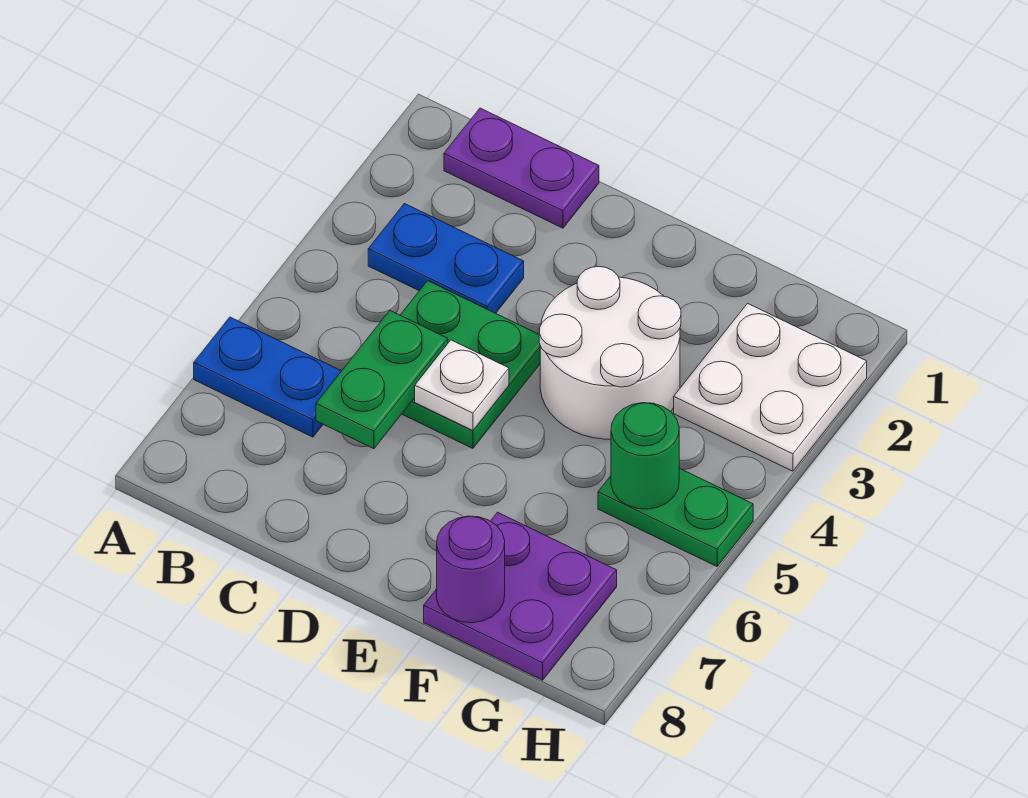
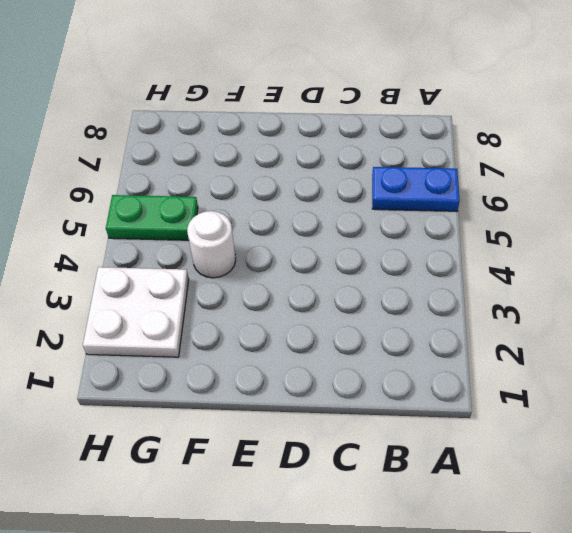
white round brick F4 level 1 -> white round brick E3:F4 level 1
none -> purple plate B1:C1 level 1
none -> blue plate B3:C3 level 1
none -> green plate C4:D5 level 1

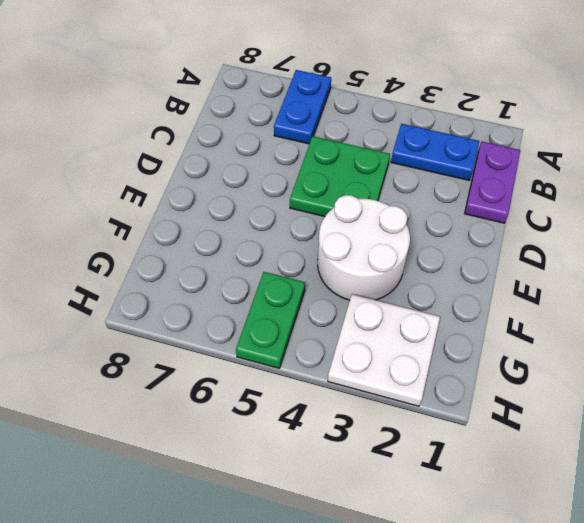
blue plate B2:B3 level 1 -> blue plate B3:C3 level 1
none -> purple plate F7:G8 level 1
none -> green plate C5:C6 level 2
none -> white plate D5 level 2

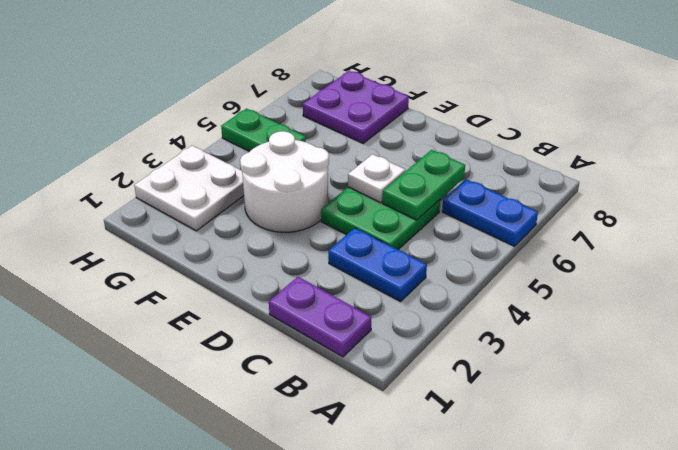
none -> purple round brick F8 level 2
none -> green round brick G5 level 2

